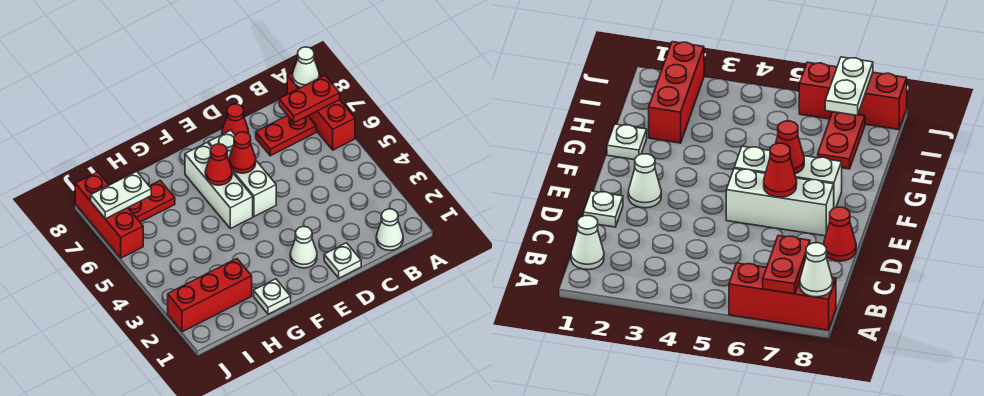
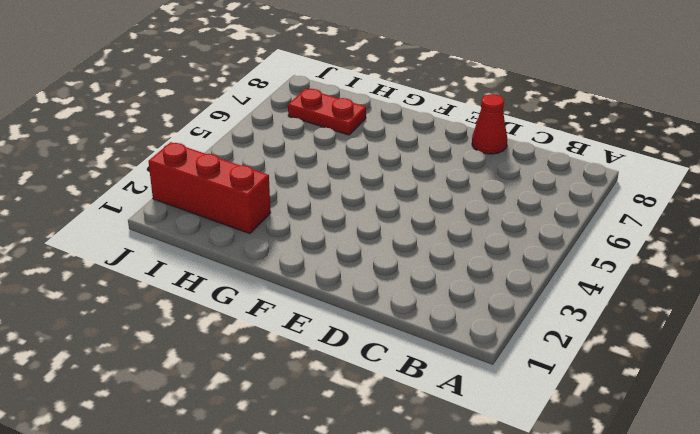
none -> red brick A6:A8 level 1
none -> white cone B1 level 1
none -> red plate B7:C7 level 1

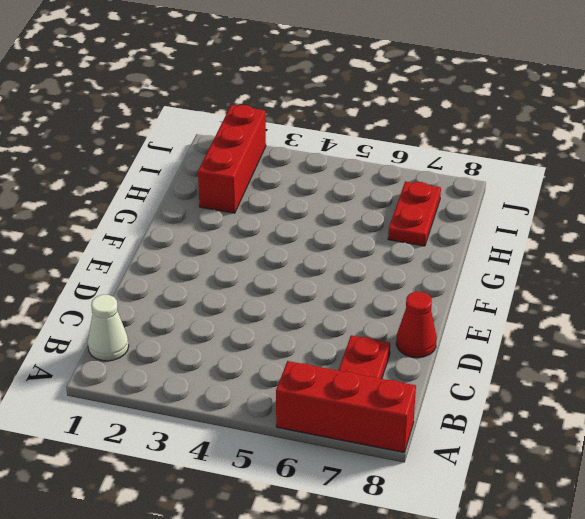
none -> white plate D1 level 1
none -> white cone E2 level 1
none -> white brick E5:E7 level 1

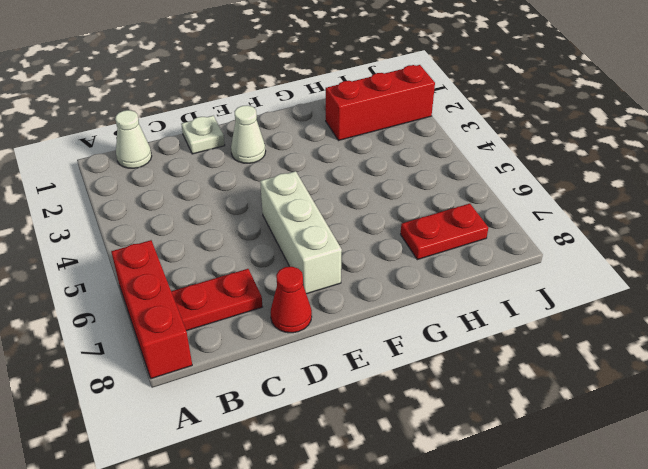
none -> white brick F5:F7 level 1
none -> white plate G1 level 1
none -> red brick J6:J8 level 1

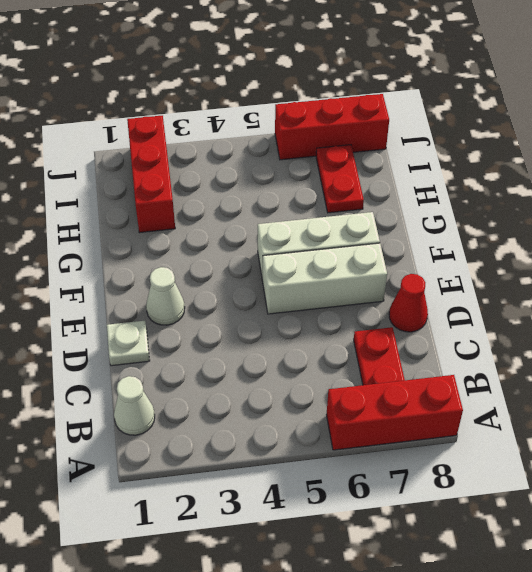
none -> white plate G1 level 1
none -> red plate A7:B7 level 2
none -> white cone A8 level 2

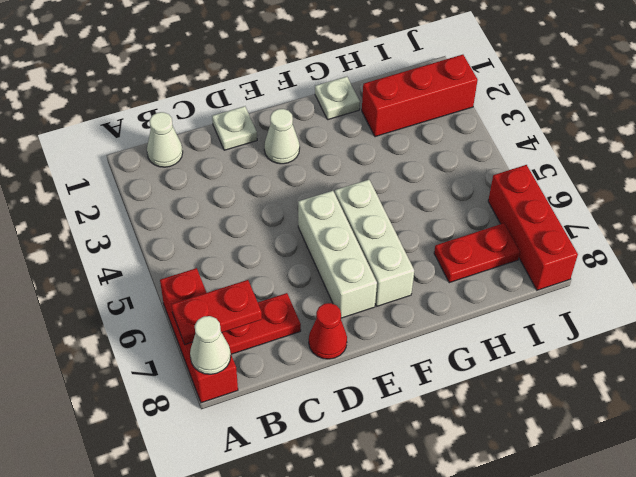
none -> red cone E6 level 2
none -> red cone F6 level 2
none -> white plate I7:J7 level 2

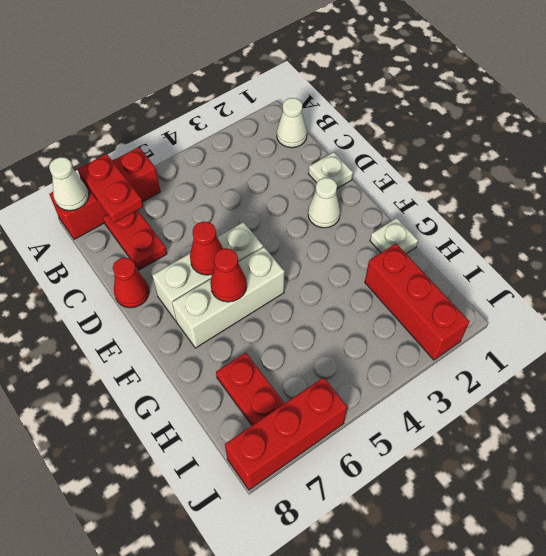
none -> white plate I7:J7 level 2

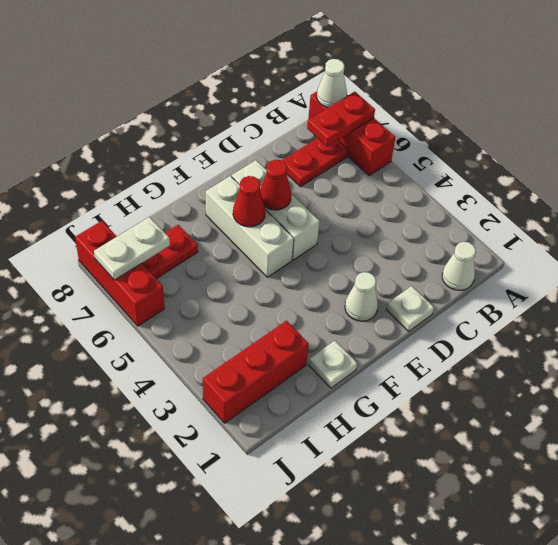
none -> red cone D8 level 1

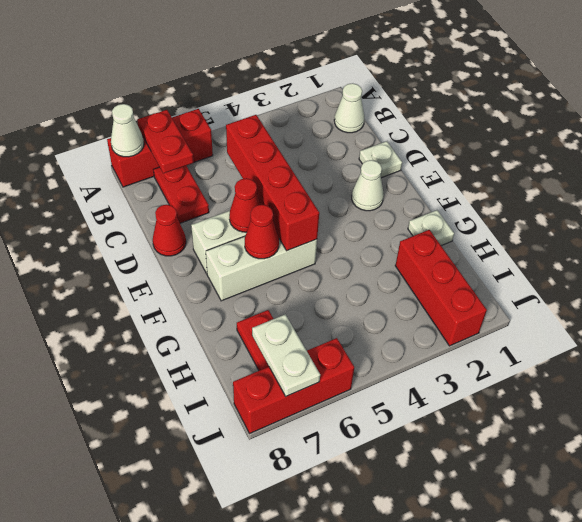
red brick C5:F5 level 2 -> none

